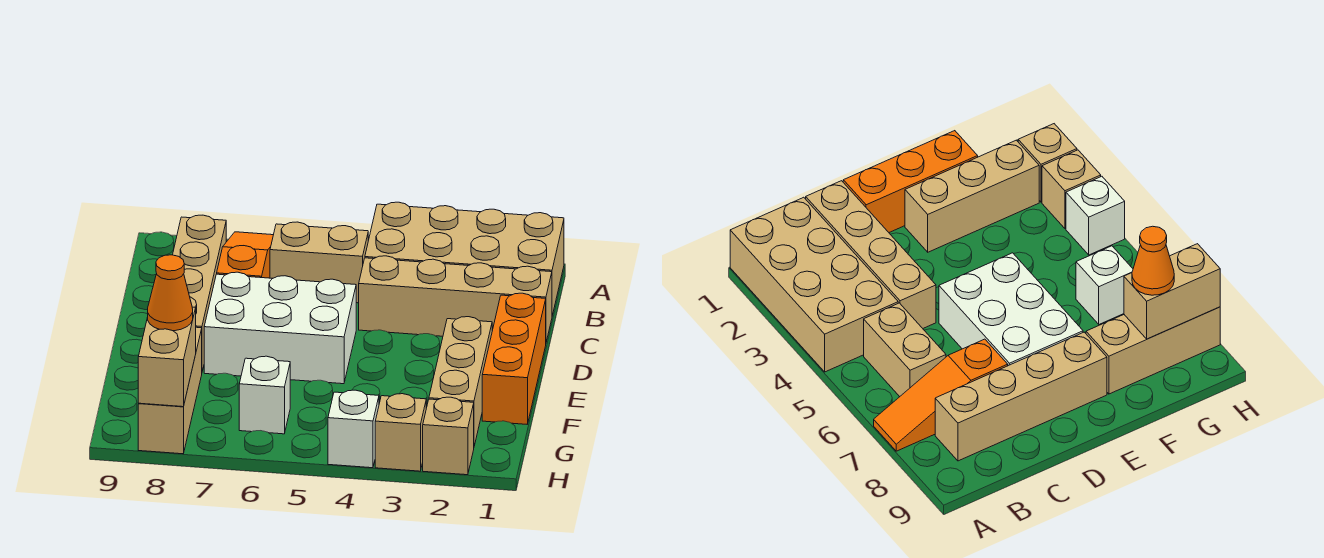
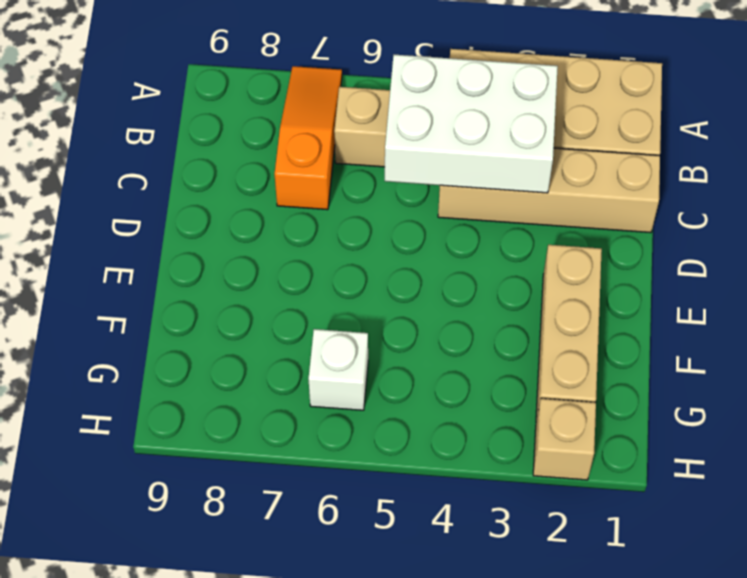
white brick B3:C5 level 2 -> white brick D5:E7 level 1
none -> tan brick B8:E8 level 1
none -> orange brick D1:F1 level 1
none -> tan brick F8:H8 level 1

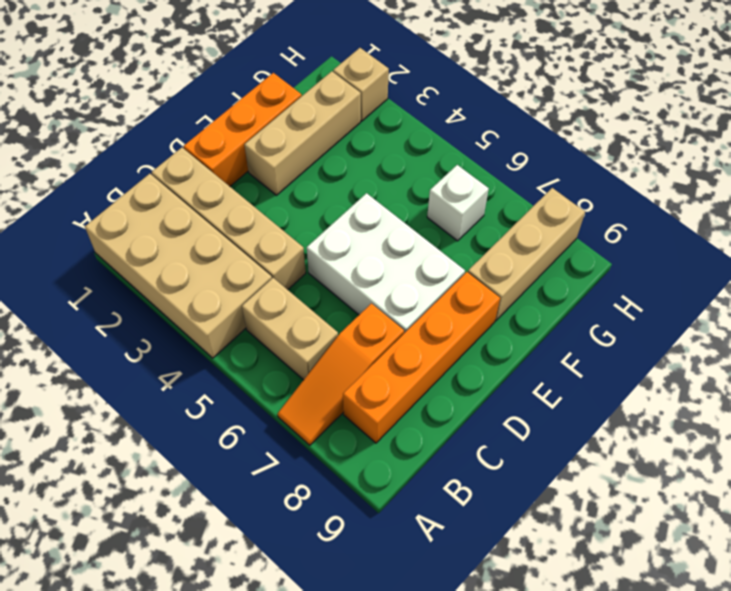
orange brick B8:E8 level 1 -> tan brick B8:E8 level 1
none -> tan brick H3 level 1
none -> white brick H4 level 1
none -> tan brick G8:H8 level 2

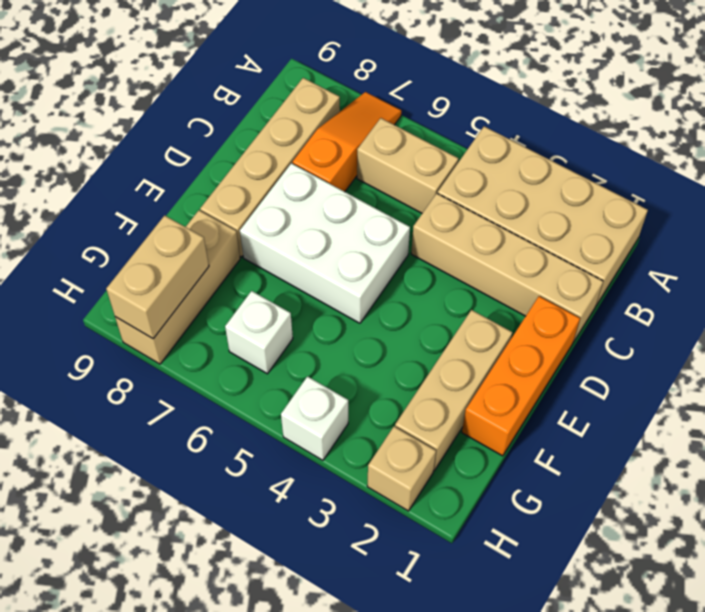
none -> tan brick H3 level 1
none -> orange cone G8 level 3

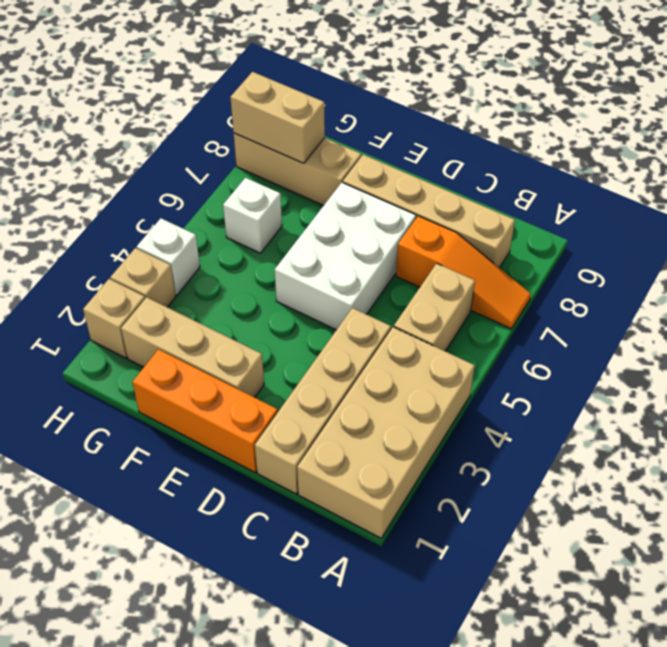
none -> orange cone G8 level 3

